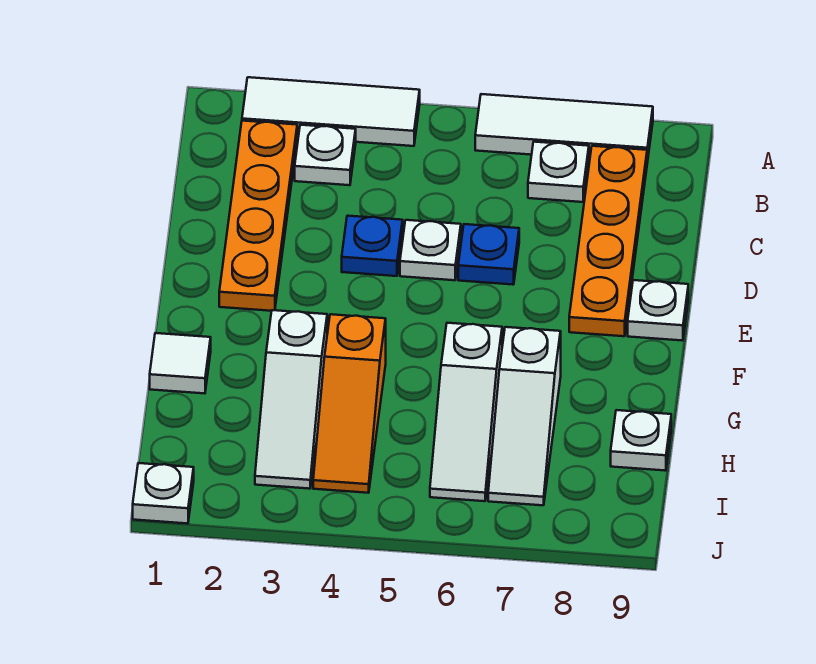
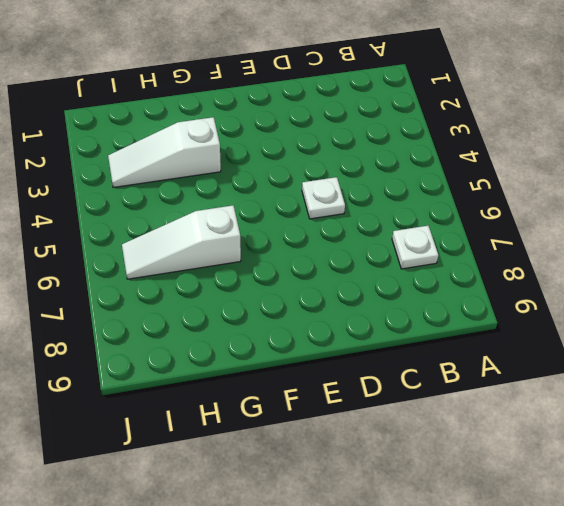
none -> white tile A2:A4 level 1
none -> white tile A6:A8 level 1
none -> orange plate B2:E2 level 1

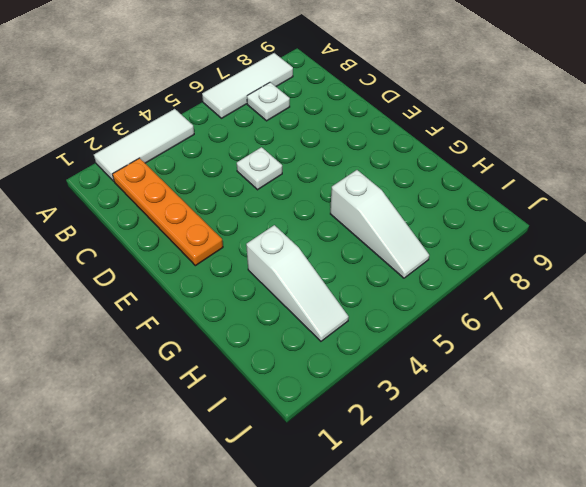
none -> white plate B3 level 1
none -> orange plate B8:E8 level 1
none -> blue plate D4 level 1

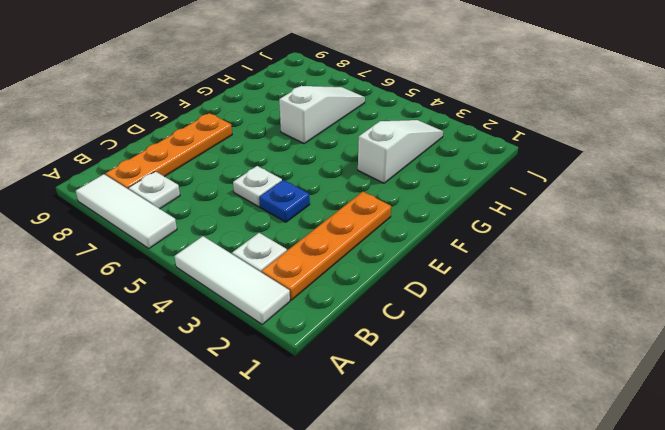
none -> blue plate D6 level 1
none -> white plate E9 level 1
none -> white tile G1 level 1

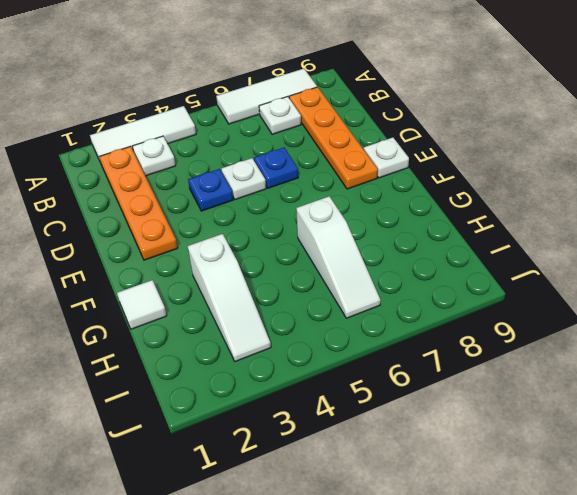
none -> orange slope G4:I4 level 1 top G
none -> white slope G7:I7 level 1 top G
none -> white plate H9 level 1

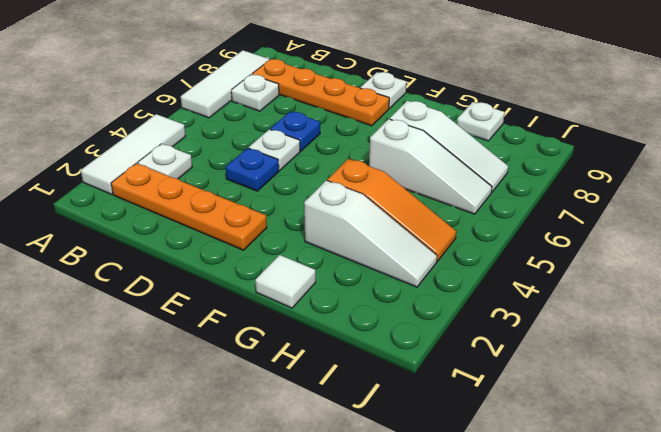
none -> white plate J1 level 1

